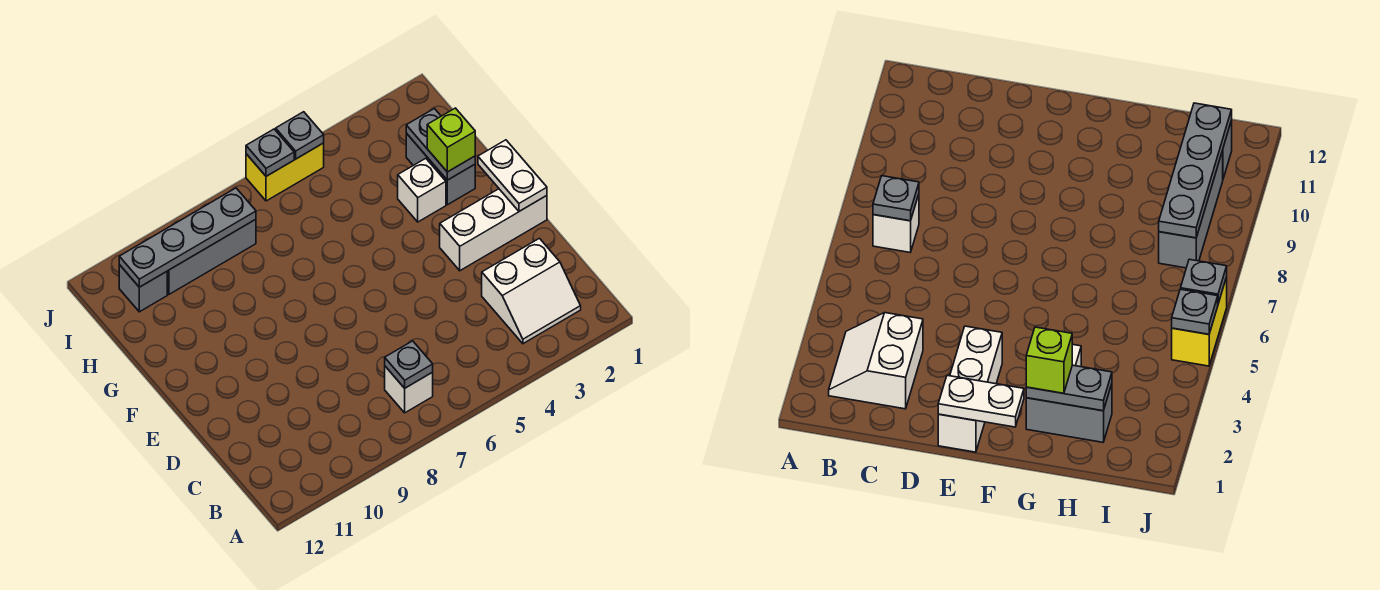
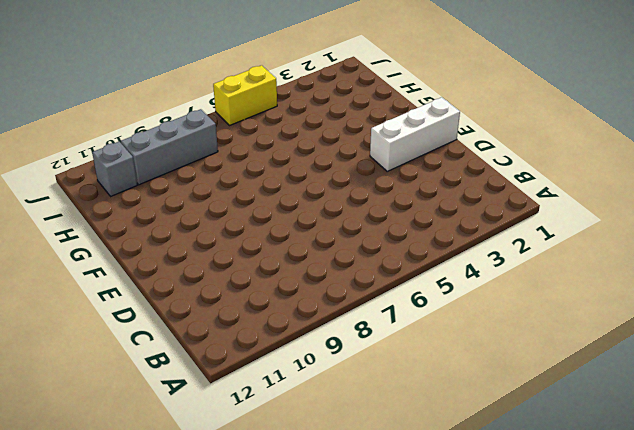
none -> white slope B2:C3 level 1 top C
none -> white brick B7 level 1
none -> grey brick G2:H2 level 1

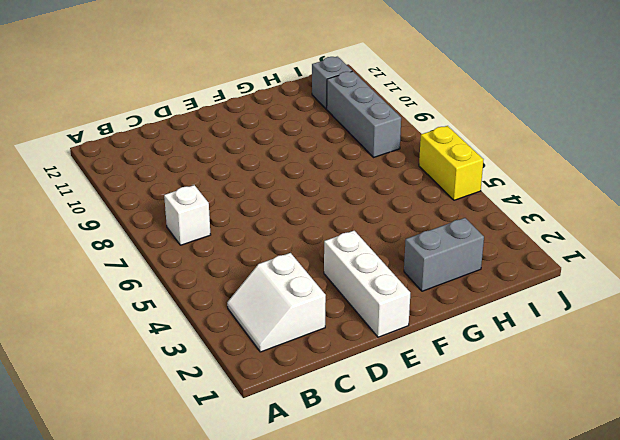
none -> white brick G3 level 1
none -> grey plate B7 level 2
none -> white plate E1:F1 level 2

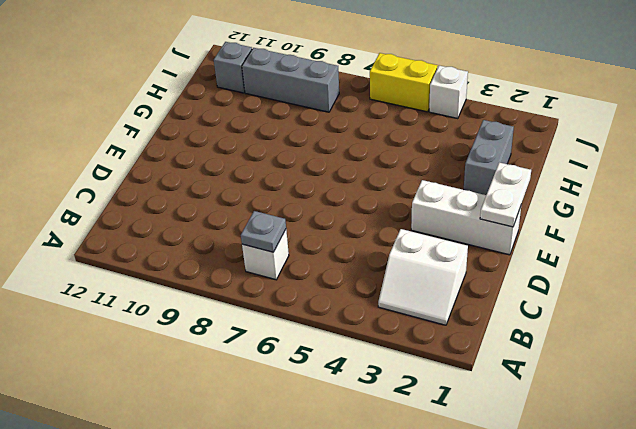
white brick J4 level 1 -> white brick G3 level 1
none -> grey plate G2:H2 level 2
none -> grey plate I8:I11 level 2
none -> grey plate J5 level 2

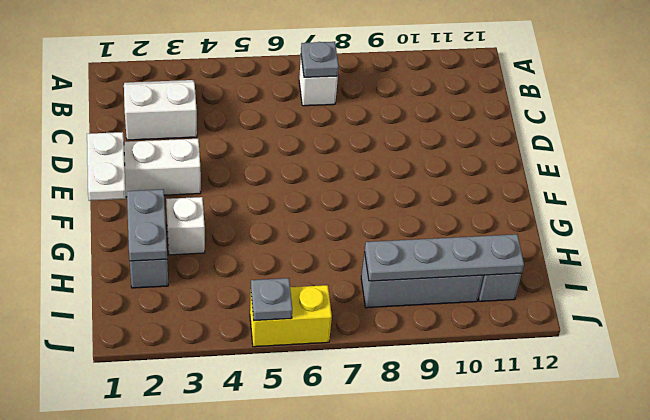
none -> grey plate J6 level 2
none -> lime brick G2 level 3

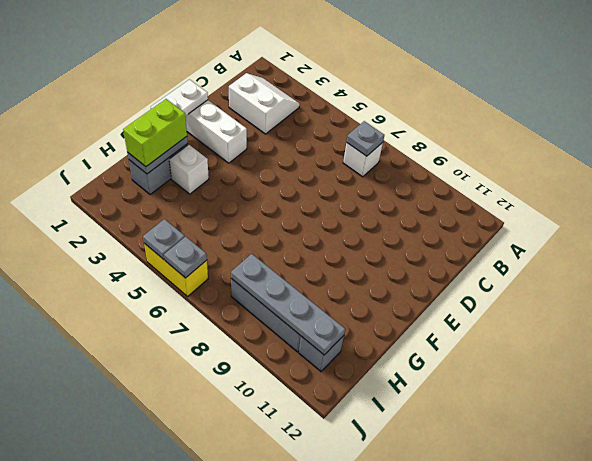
lime brick G2:H2 level 3 -> lime brick G2 level 3

